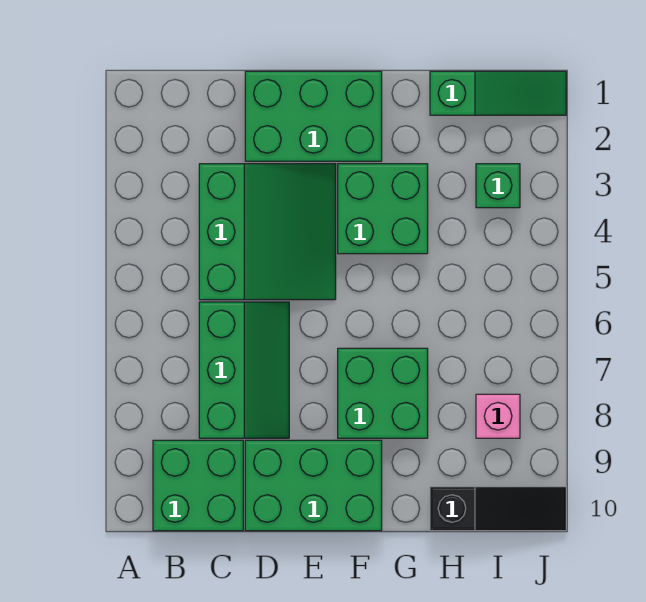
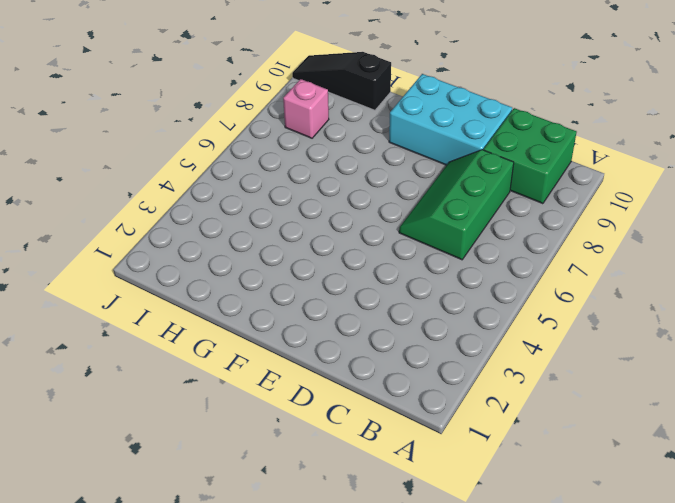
cyan brick D9:F10 level 1 -> green brick D9:F10 level 1
none -> green slope C3:E5 level 1 top C
none -> green brick D1:F2 level 1

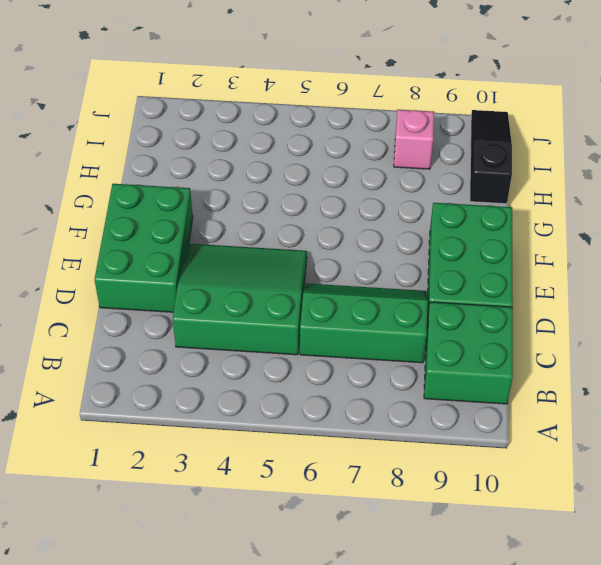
none -> green brick F3:G4 level 1
none -> green brick F7:G8 level 1

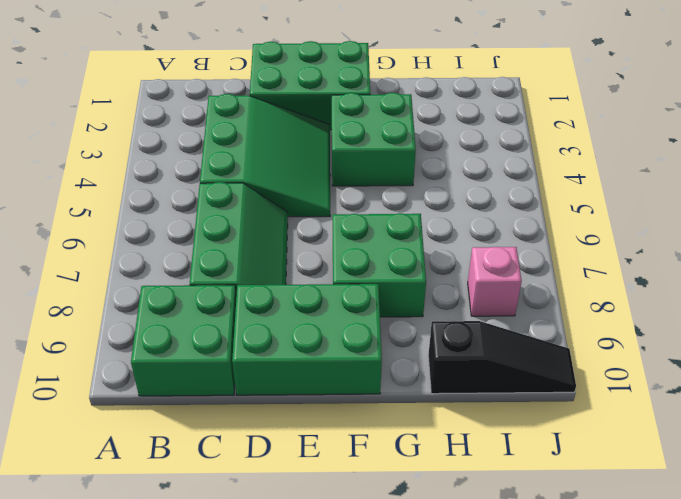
none -> green slope H1:J1 level 1 top H
none -> green brick I3 level 1

